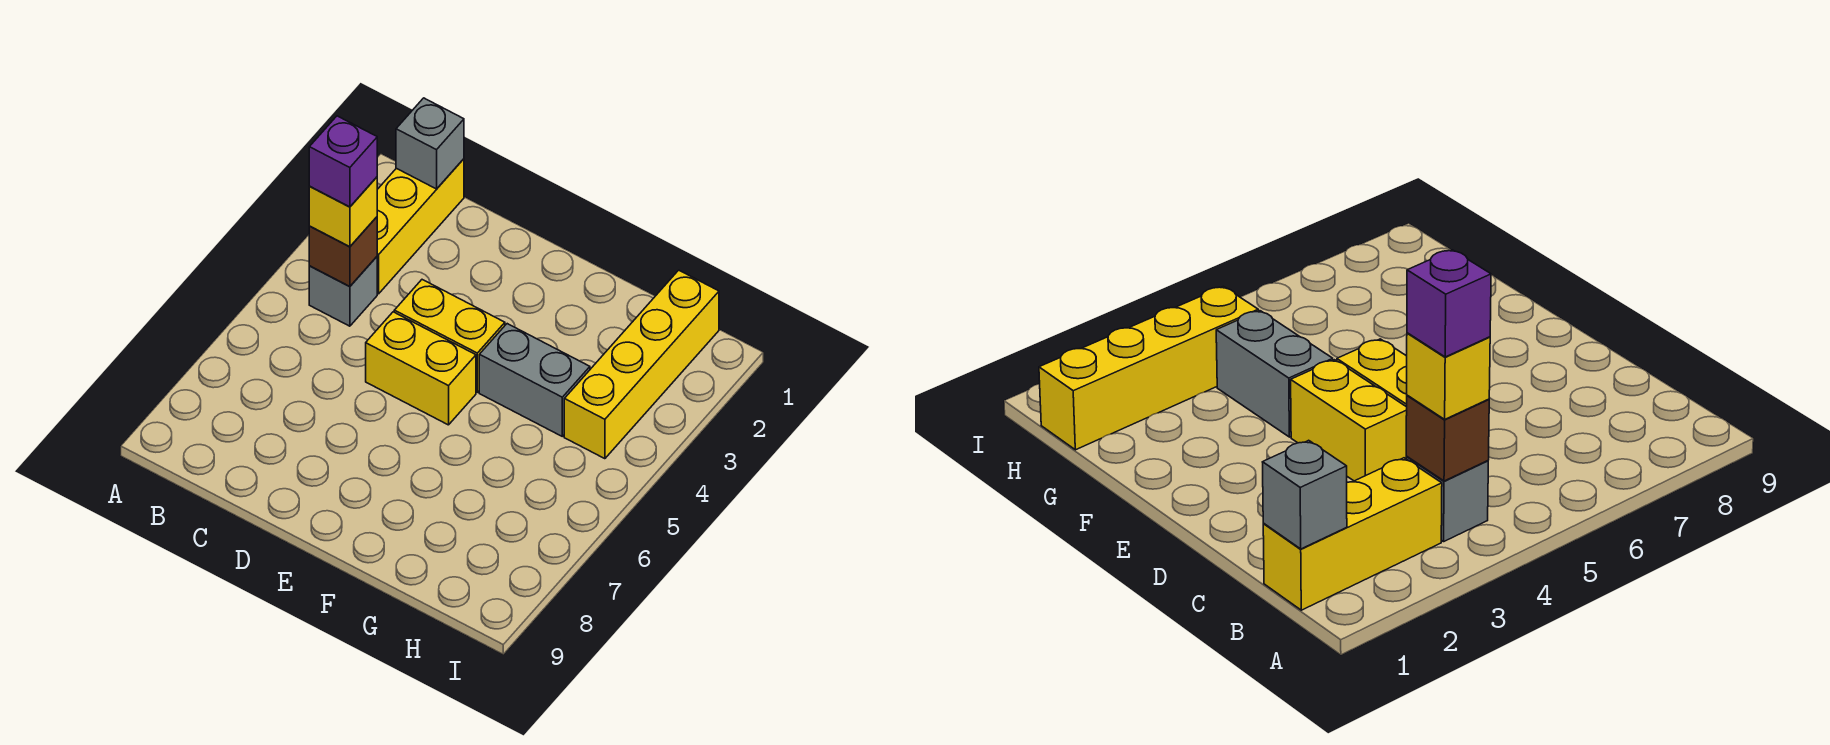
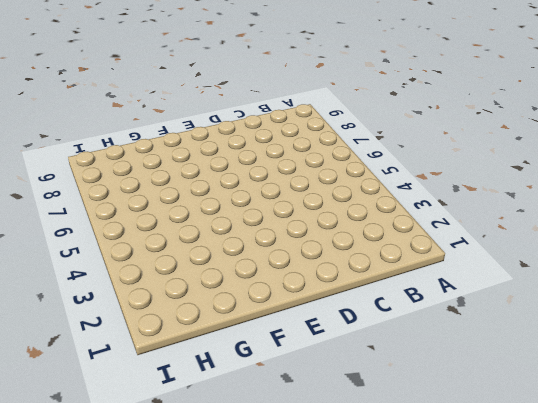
none -> yellow brick B1:B3 level 1
none -> grey brick B4 level 1

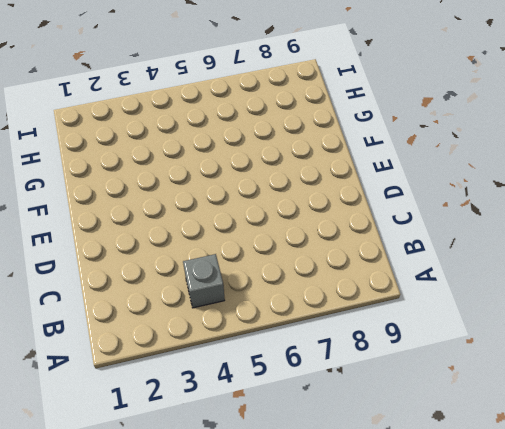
none -> yellow brick B1:B3 level 1
none -> yellow brick D4:E4 level 1

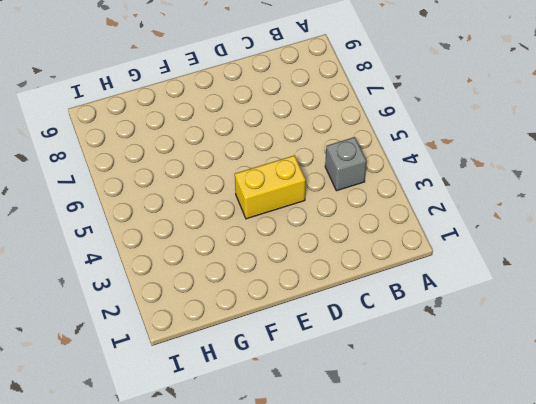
none -> yellow brick B1:B3 level 1
none -> yellow brick D5:E5 level 1

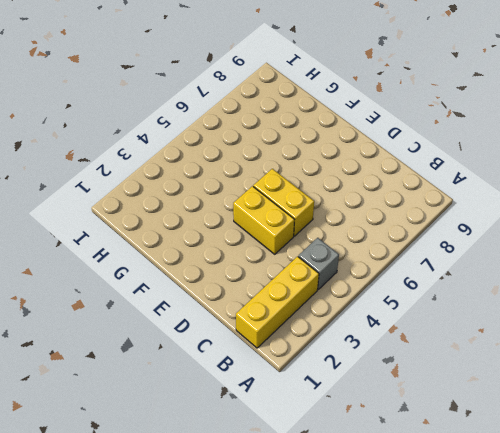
none -> grey brick F4:G4 level 1
none -> yellow brick H1:H4 level 1

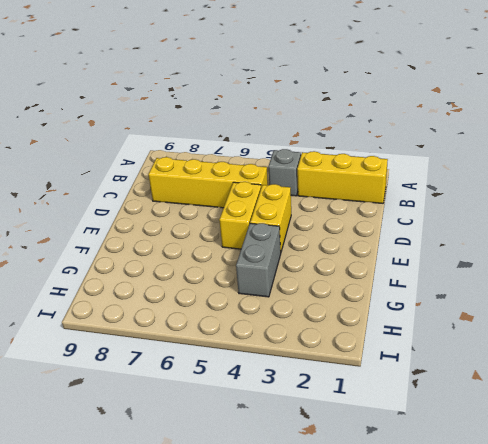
yellow brick C5:C8 level 1 -> yellow brick H1:H4 level 1
none -> grey brick B1 level 2
none -> brown brick B4 level 2

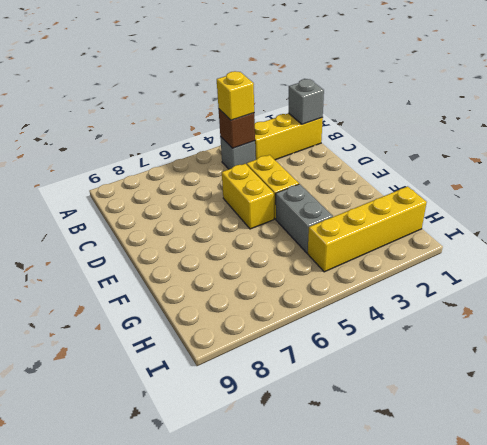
none -> purple brick B4 level 4

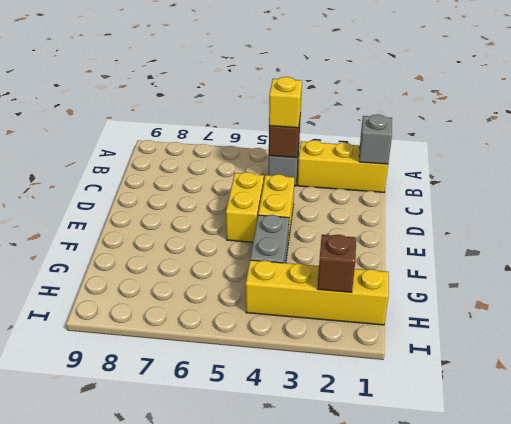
brown brick H2 level 2 -> none
none -> purple brick B4 level 4

